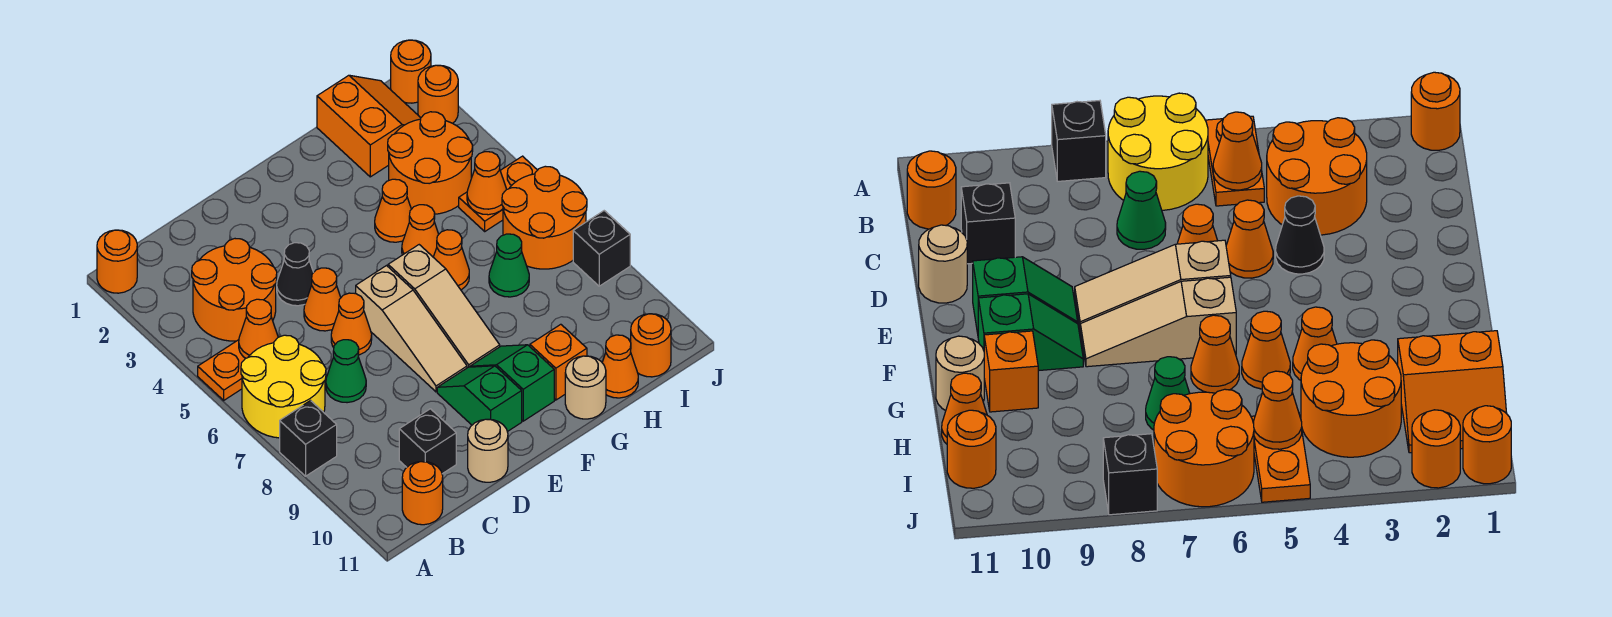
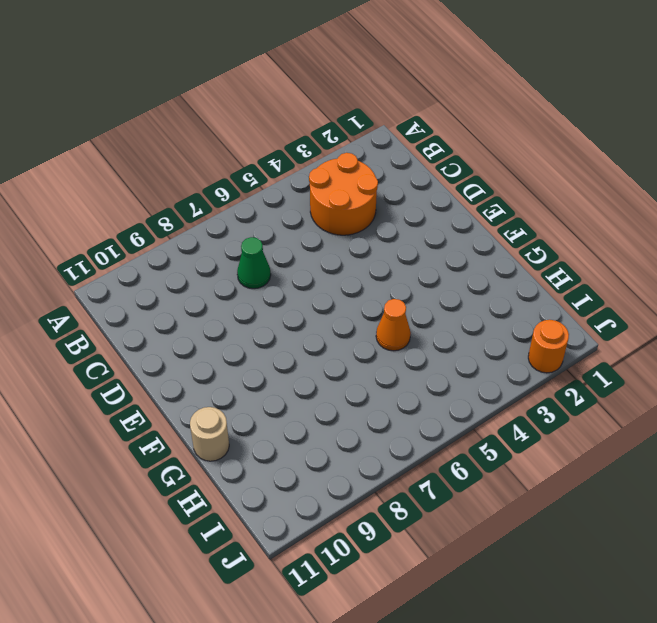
none -> orange round brick A1 level 1
none -> orange plate A5:B5 level 1
none -> yellow round brick A6:B7 level 1
none -> black brick A8 level 1

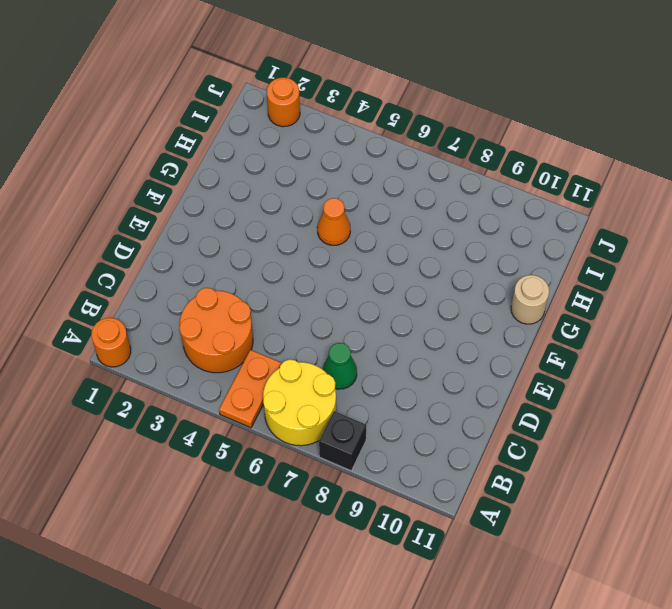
none -> orange round brick B11 level 1
none -> black brick C10 level 1
none -> black cone D4 level 1
none -> orange cone D5 level 1

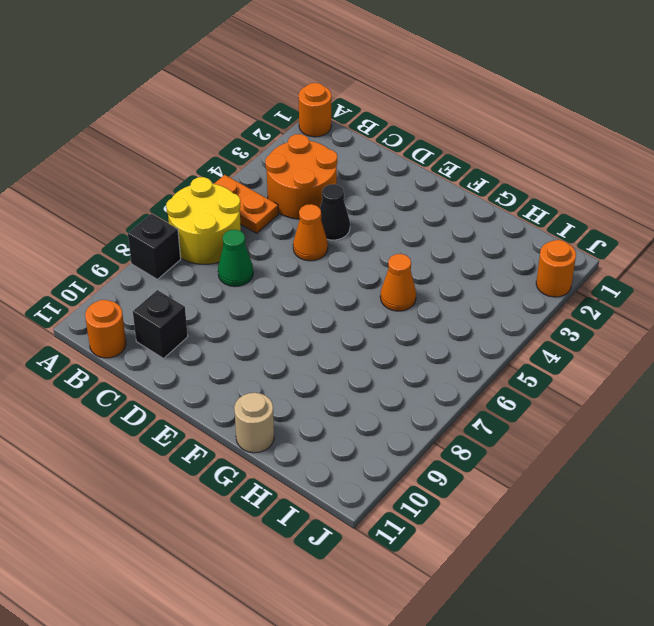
none -> orange cone D6 level 1
none -> tan round brick D11 level 1
none -> tan slope E6:E8 level 1 top 6
none -> green slope E9:E10 level 1 top 10

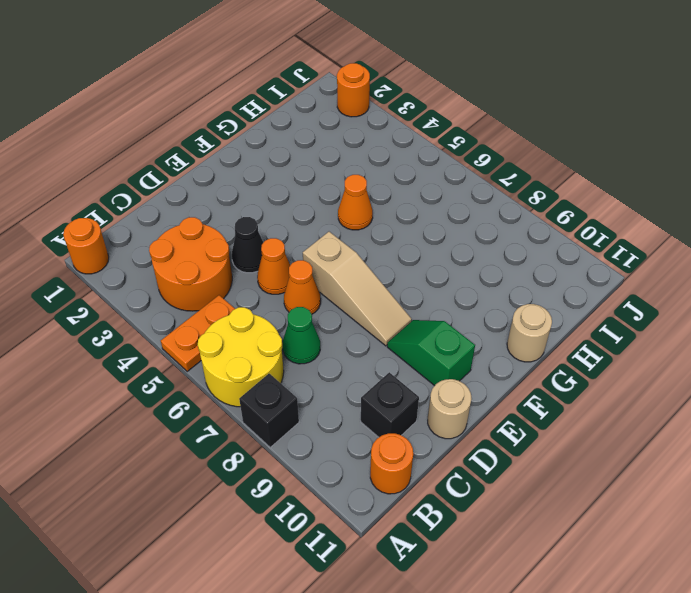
none -> tan slope F6:F8 level 1 top 6
none -> green slope F9:F10 level 1 top 10
none -> orange cone G4 level 1
none -> orange cone G6 level 1

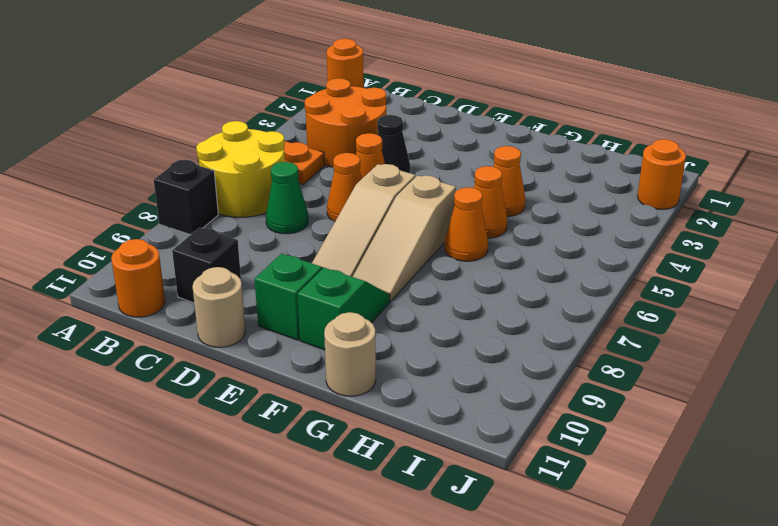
none -> orange brick G10 level 1
none -> orange slope H1:I2 level 1 top H
none -> orange round brick H3:I4 level 1
none -> green cone H7 level 1

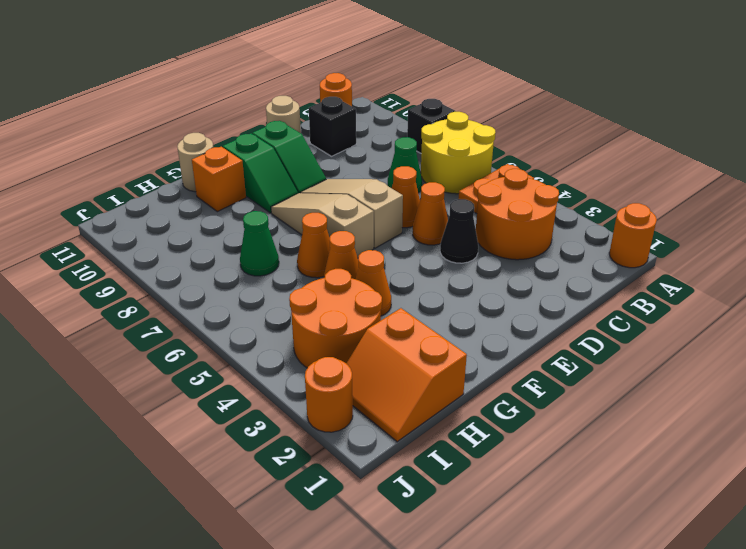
none -> orange cone H11 level 1
none -> orange plate I5:J5 level 1
none -> orange round brick I6:J7 level 1
none -> orange round brick I11 level 1

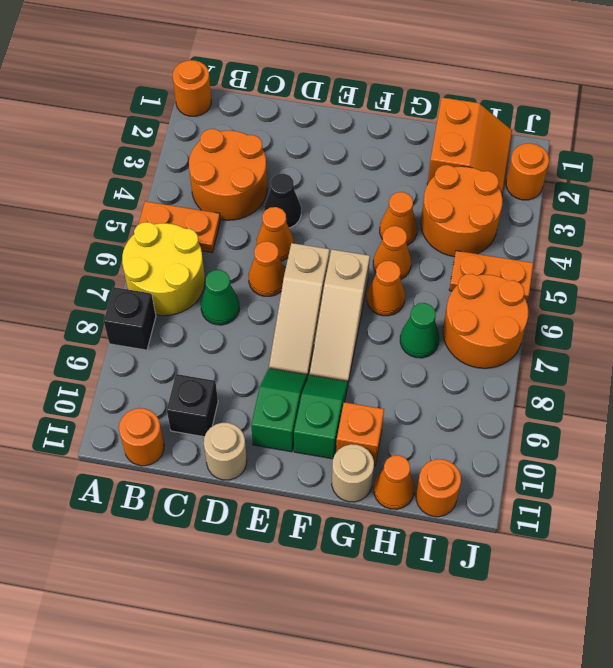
none -> orange round brick J1 level 1
none -> black brick J8 level 1
none -> orange cone B5 level 2
none -> orange cone I5 level 2

